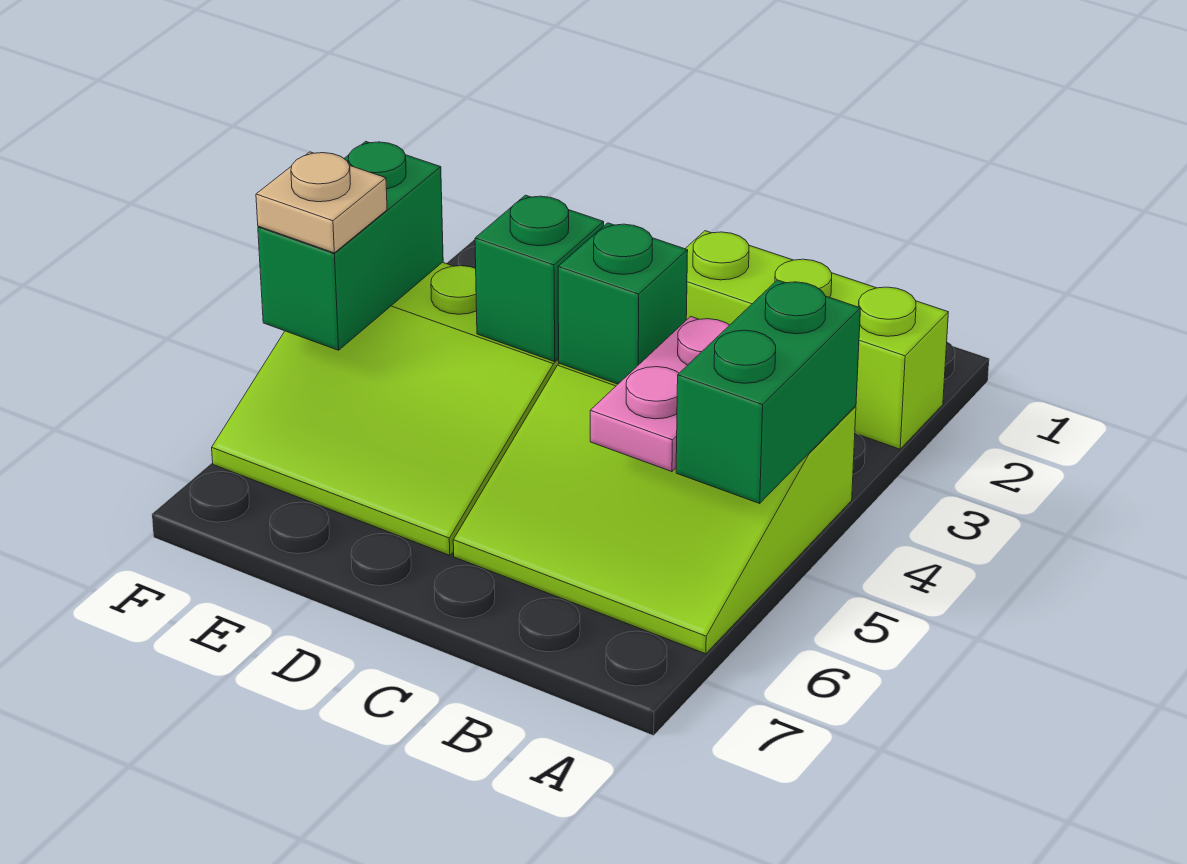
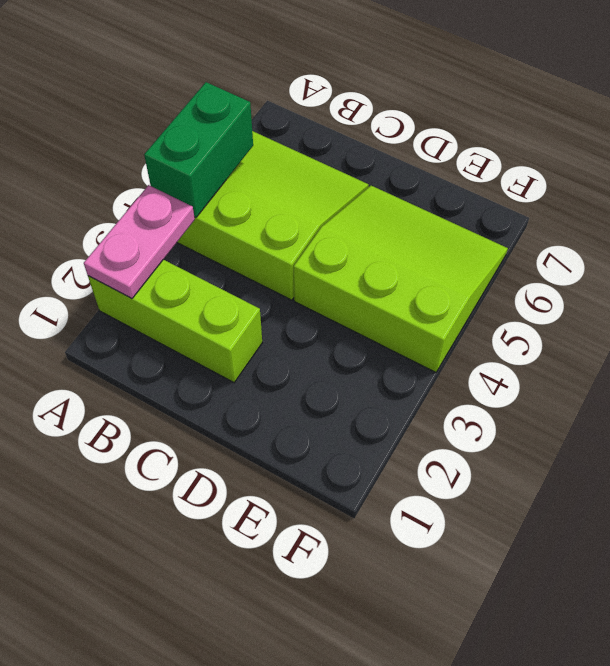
pink plate A2:A3 level 2 -> pink plate B4:B5 level 2
none -> green brick C4 level 2
none -> green brick D4 level 2

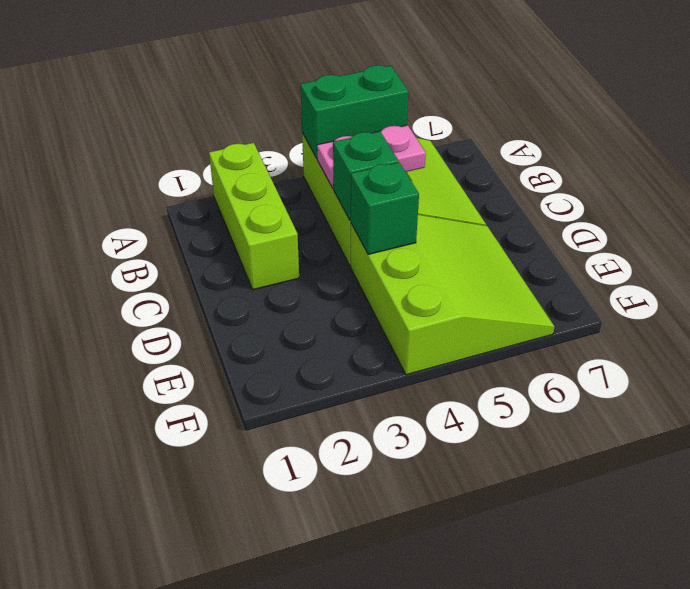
none -> green brick F4:F5 level 2
none -> tan plate F5 level 3

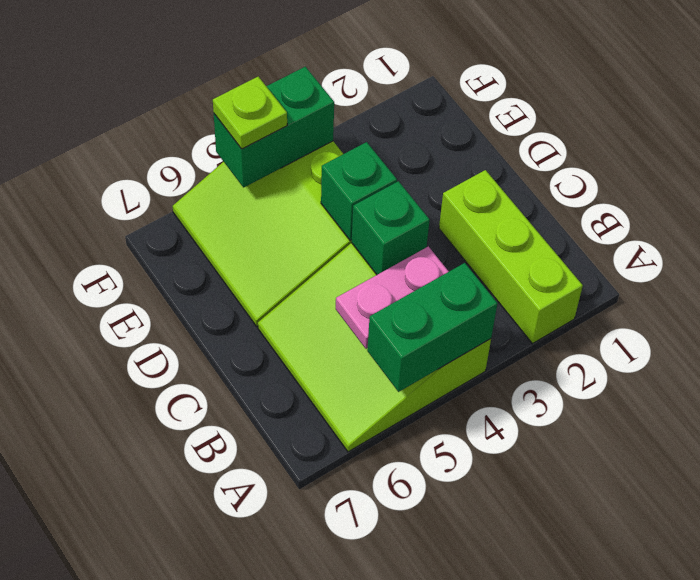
lime plate F5 level 3 -> tan plate F5 level 3

